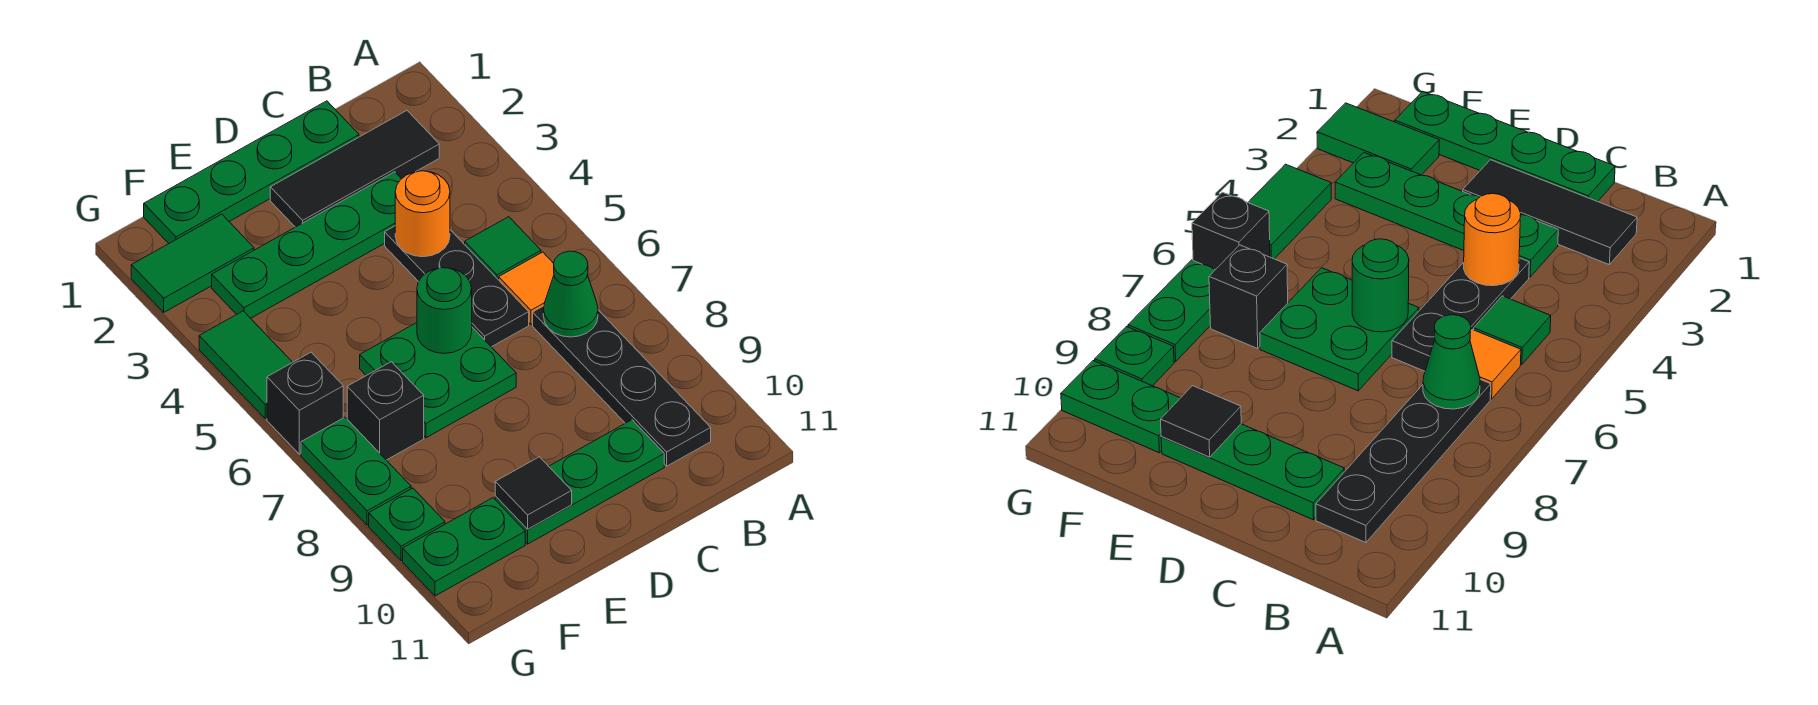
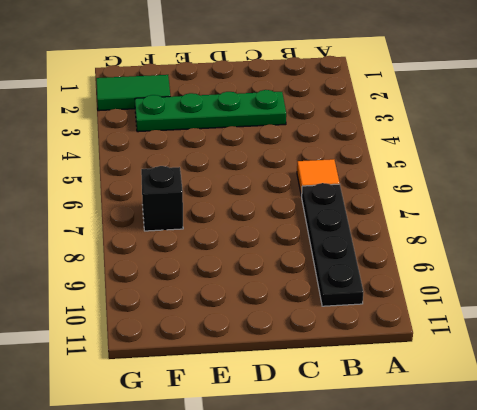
none -> black tile B2:D2 level 1
none -> green tile B5 level 1
none -> green plate C1:F1 level 1

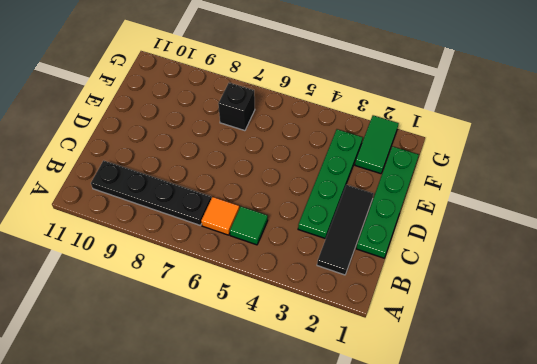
none -> black plate C4:C6 level 1
none -> green plate C10:E10 level 1
none -> green plate D6:E7 level 1

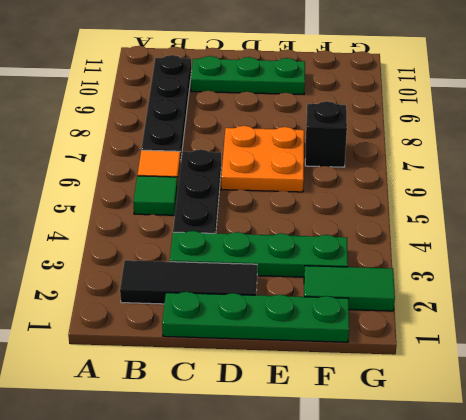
orange plate D6:E7 level 1 -> green plate D6:E7 level 1
none -> green plate F10:G10 level 1
none -> green tile G4:G5 level 1
none -> black brick G6 level 1

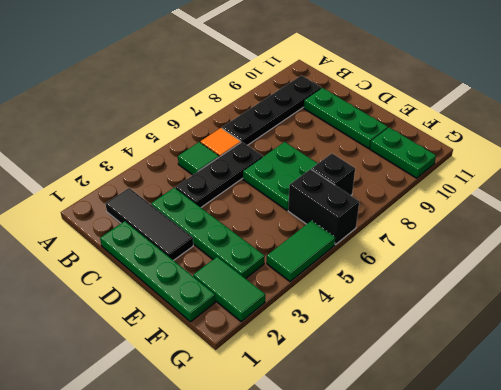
black brick F6:G6 level 1 -> black brick G6 level 1
none -> green plate G7:G8 level 1
none -> green plate G9 level 1
none -> green cone B7 level 2

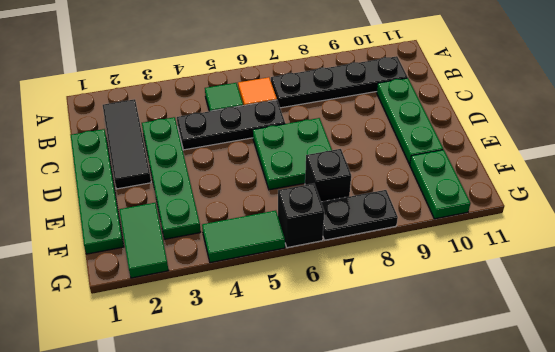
black plate G7:G8 level 1 -> green plate G7:G8 level 1
none -> green plate G9 level 1
none -> green cone B7 level 2
none -> orange round brick C4 level 2

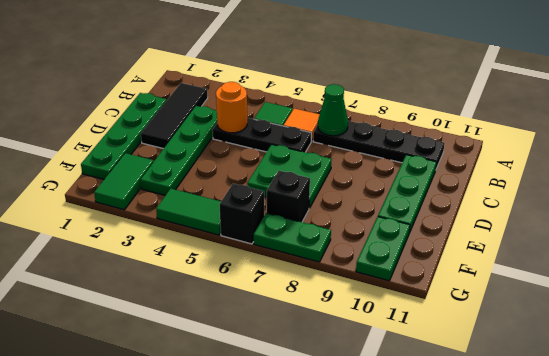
none -> green plate G9 level 1
none -> green round brick D6 level 2
none -> black tile E10 level 2

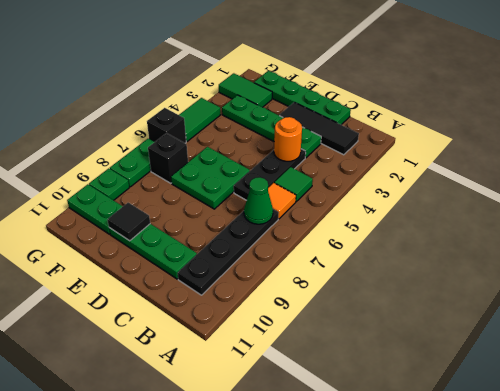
none -> green round brick D6 level 2

